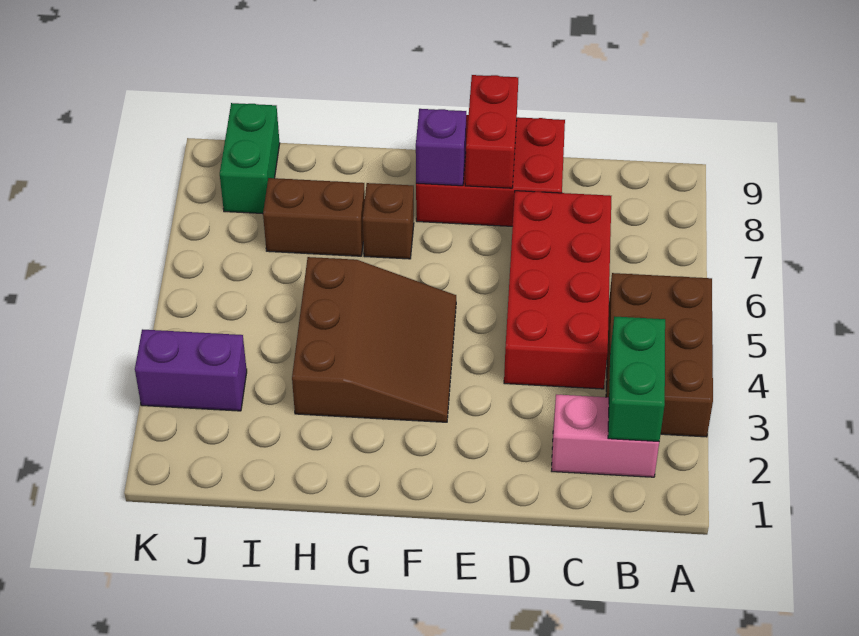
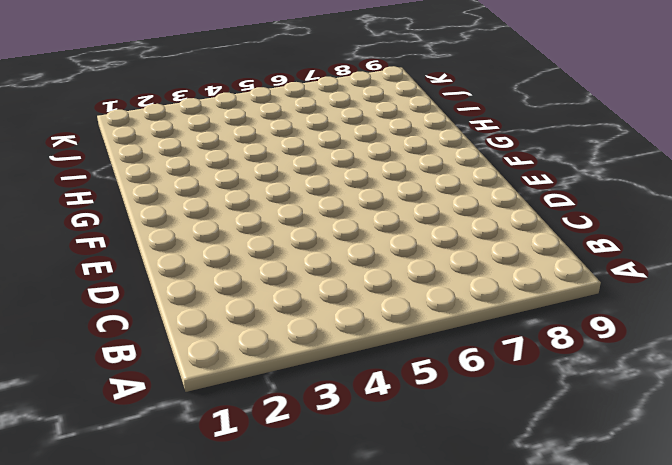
none -> brown brick A3:B5 level 1
none -> pink brick B2:C2 level 1
none -> red brick C4:D7 level 1

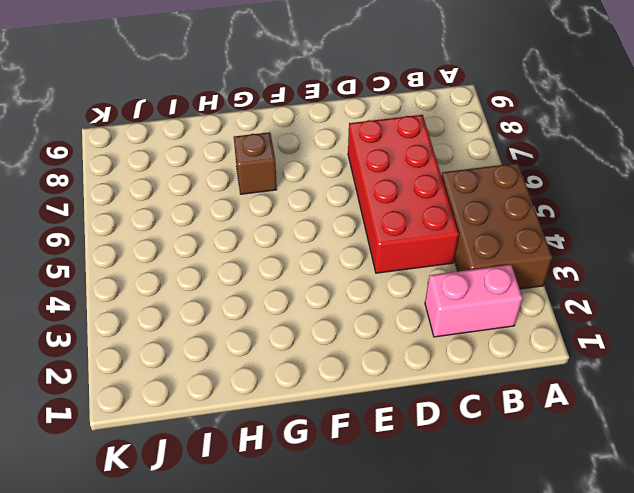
none -> red brick D8:F9 level 1
none -> brown slope F3:H5 level 1 top H
none -> brown brick H7:I7 level 1

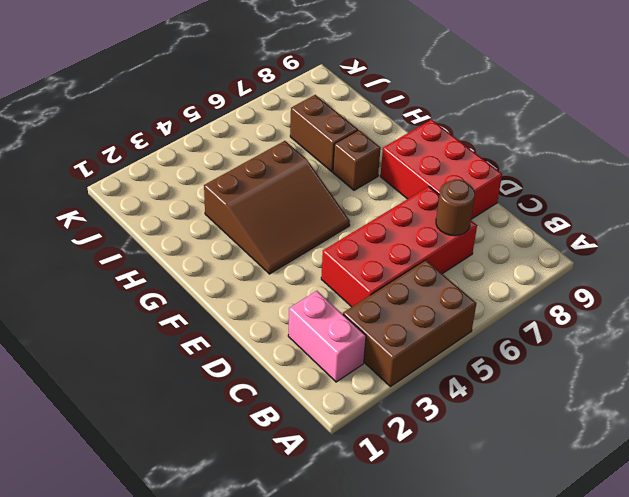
brown round brick C7 level 2 -> none
none -> purple brick J3:K3 level 1
none -> green brick J8:J9 level 1
none -> green brick B2:B3 level 2

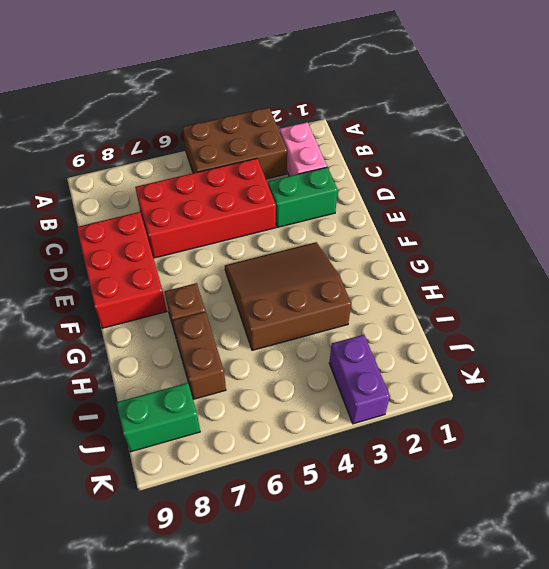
green brick D2:D3 level 1 -> green brick B2:B3 level 2
none -> red brick E8:E9 level 2
none -> purple brick F8 level 2

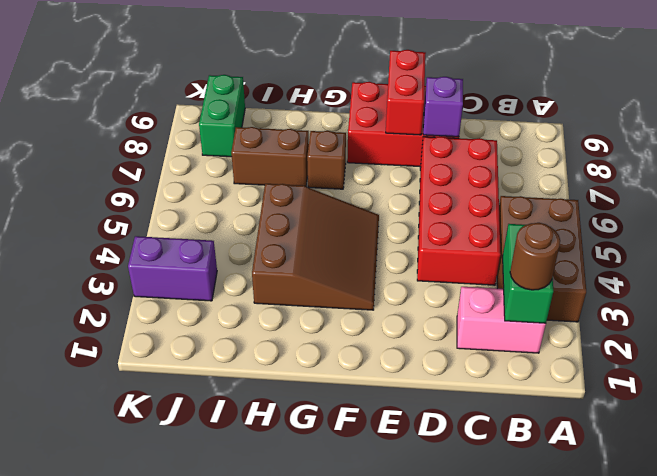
brown round brick B2 level 3 -> none
purple brick D8 level 2 -> purple brick F8 level 2

